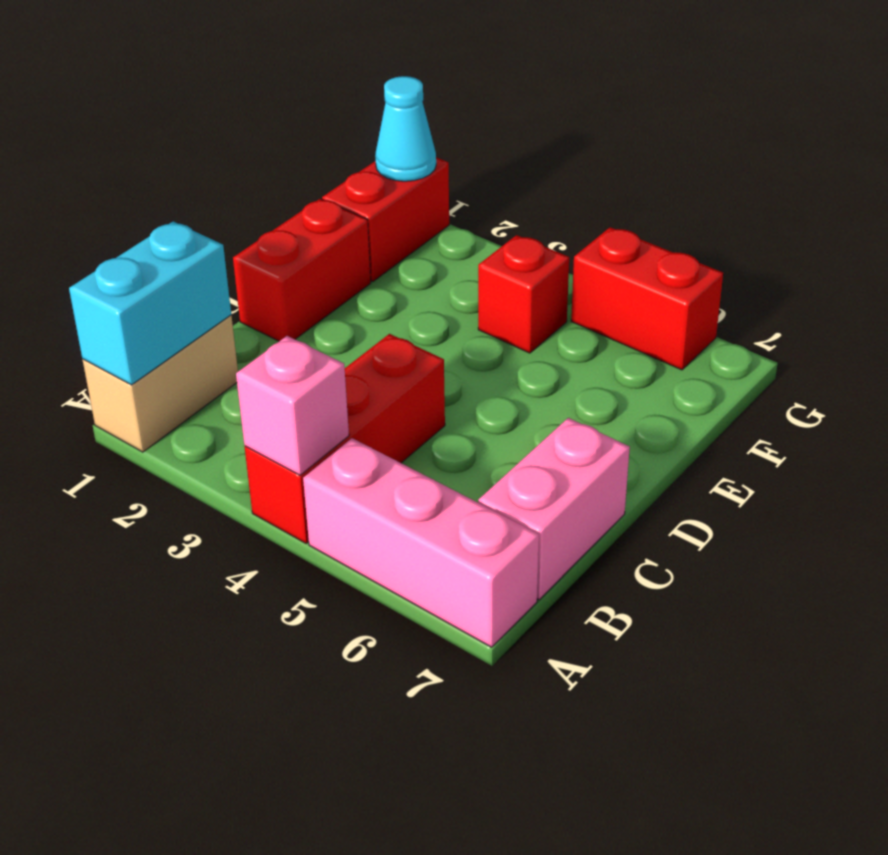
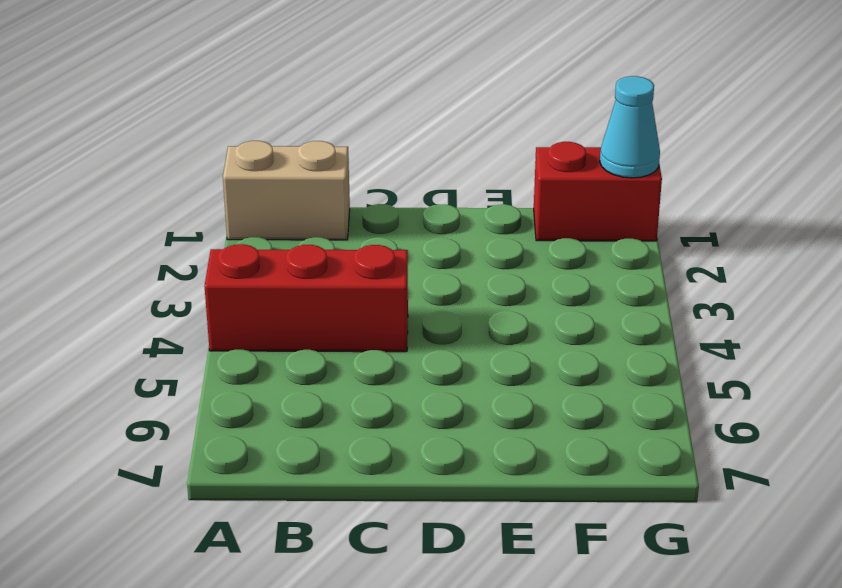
none -> pink brick A5:A7 level 1
none -> pink brick B7:C7 level 1

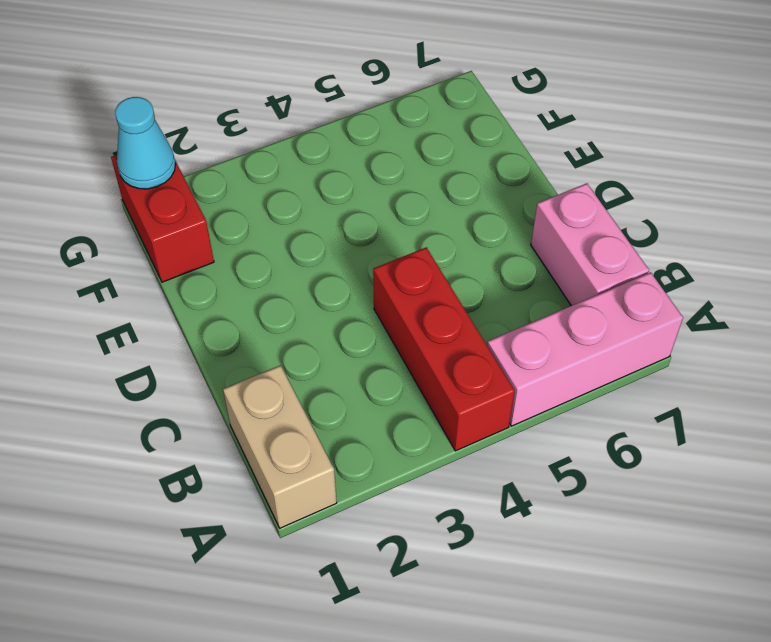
none -> red brick D1:E1 level 1
none -> red brick F4 level 1

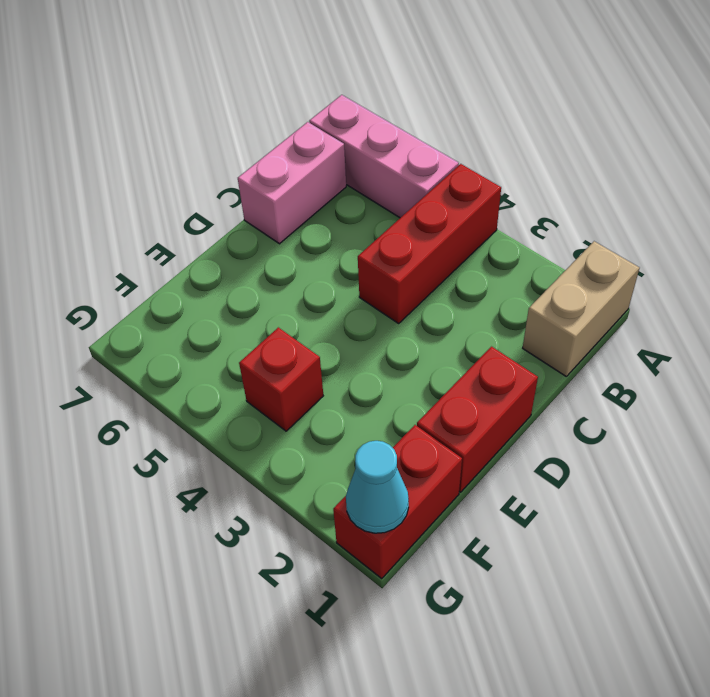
none -> red brick G5:G6 level 1
none -> cyan brick A1:B1 level 2

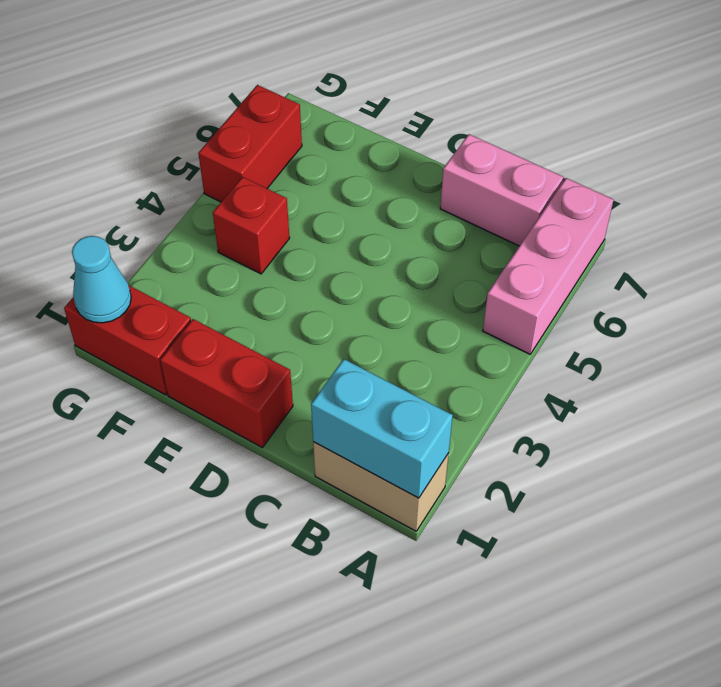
none -> red brick A4:C4 level 1
none -> pink brick A4 level 2

